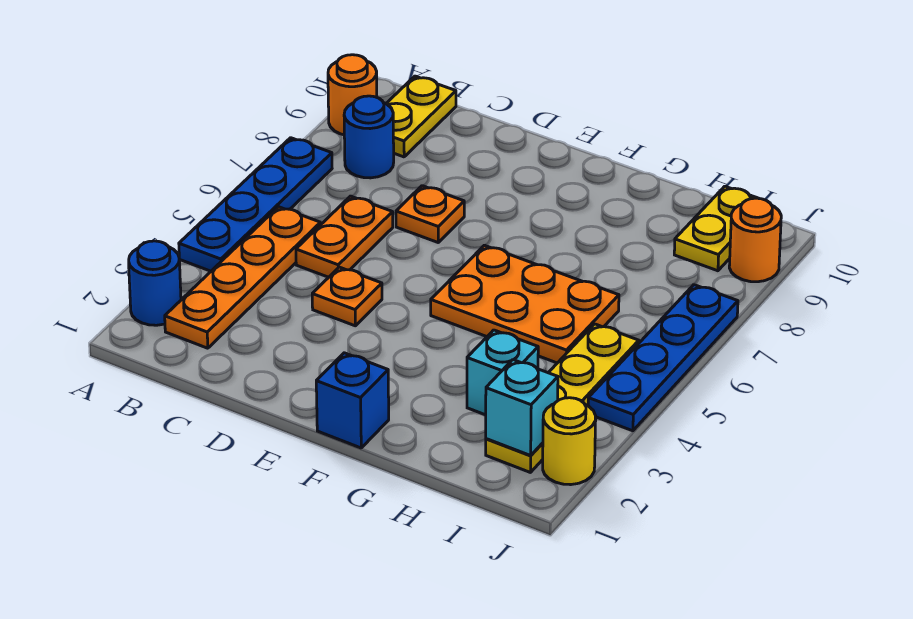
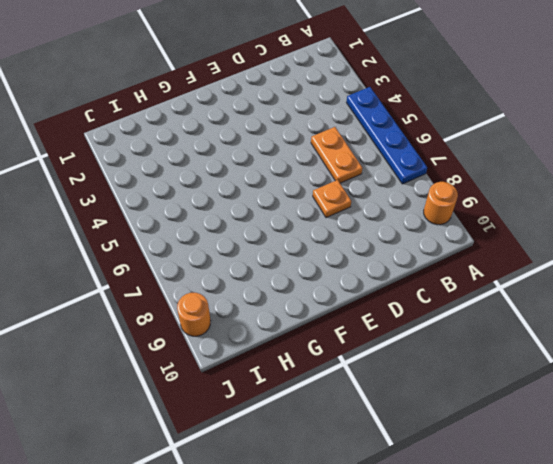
none -> blue round brick A2 level 1
none -> orange plate B2:B5 level 1
none -> blue round brick B8 level 1

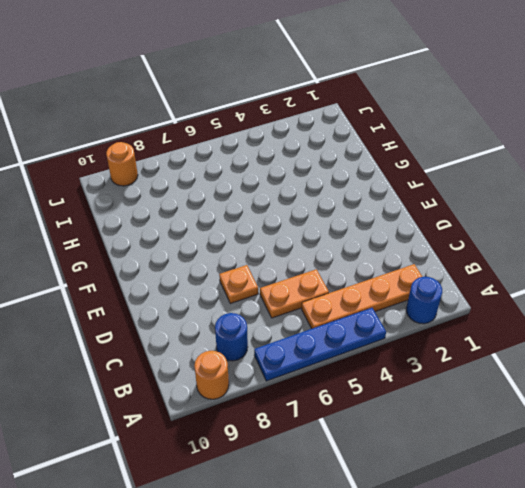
none -> yellow plate B9:B10 level 1
none -> orange plate D4 level 1
none -> blue brick F1 level 1

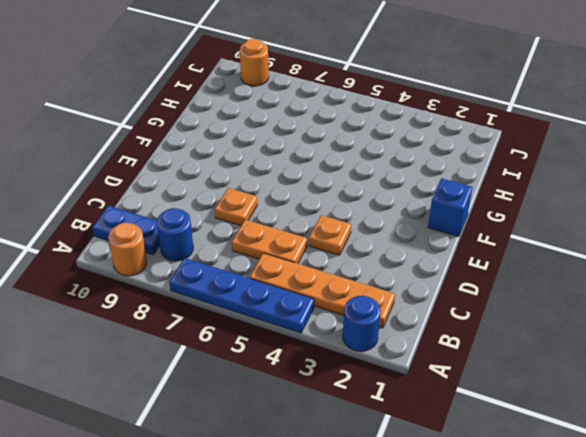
blue plate B9:B10 level 1 -> yellow plate B9:B10 level 1
none -> orange plate F5:H6 level 1
none -> cyan brick H3 level 1
none -> yellow plate I2:I5 level 1

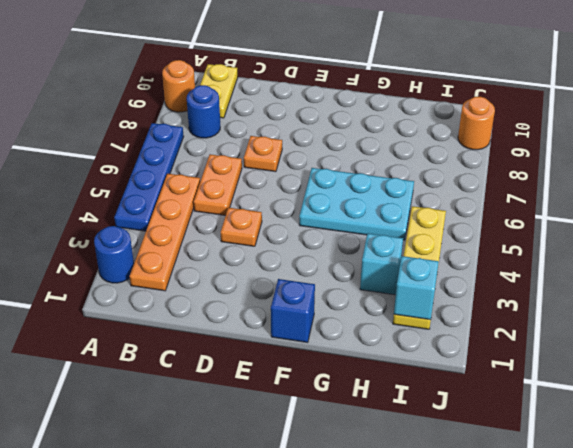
cyan plate F5:H6 level 1 -> orange plate F5:H6 level 1
none -> yellow plate I9:I10 level 1
none -> yellow round brick J2 level 1
none -> blue plate J4:J7 level 1

